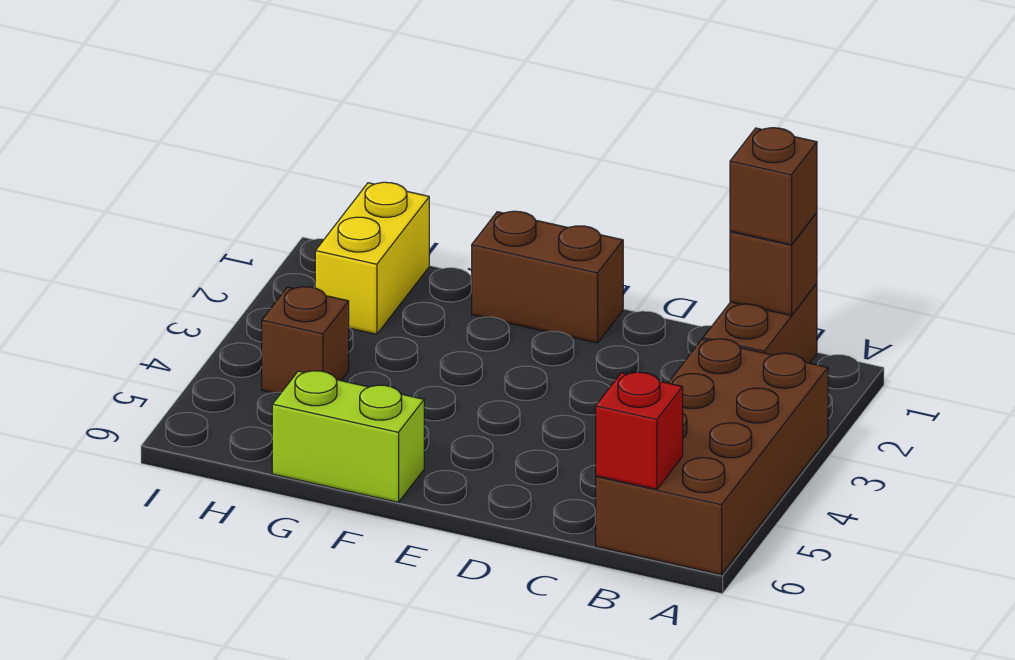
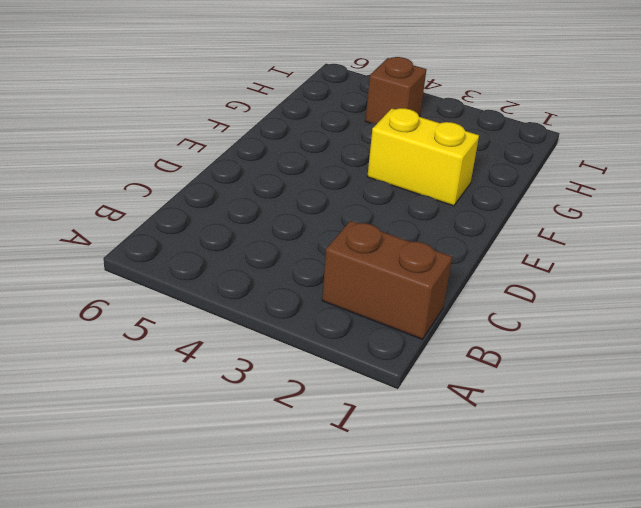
yellow brick F2:F3 level 1 -> yellow brick H1:H2 level 1
none -> brown brick A3:B6 level 1
none -> brown brick E1:F1 level 1

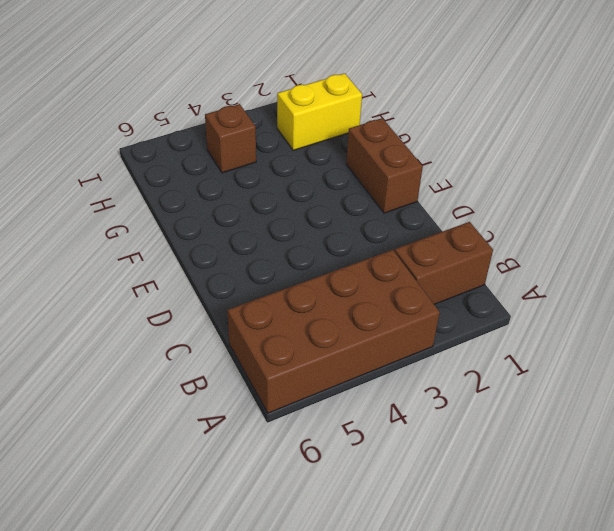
none -> lime brick F6:G6 level 1
none -> brown brick B1 level 2

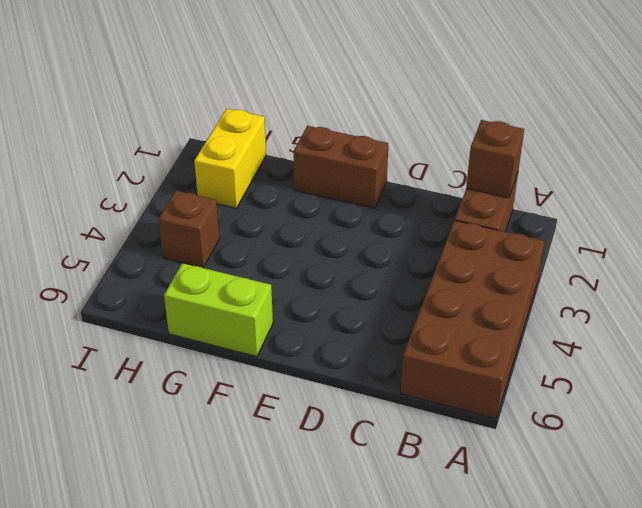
none -> red brick B6 level 2
none -> brown brick B1 level 3

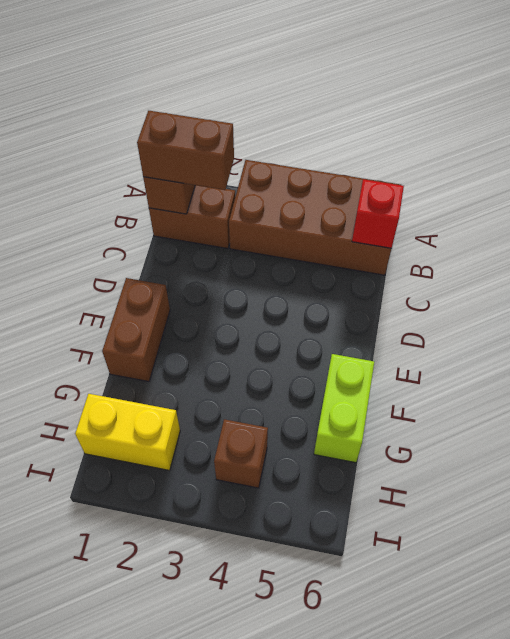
brown brick B1:B2 level 3 -> brown brick B1 level 3

